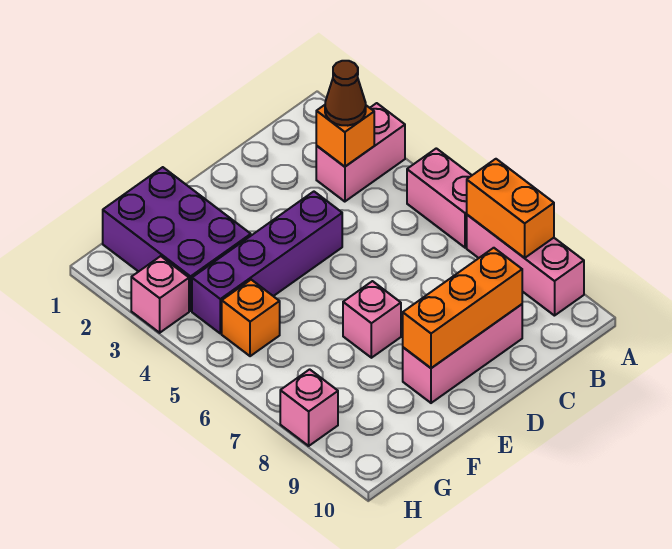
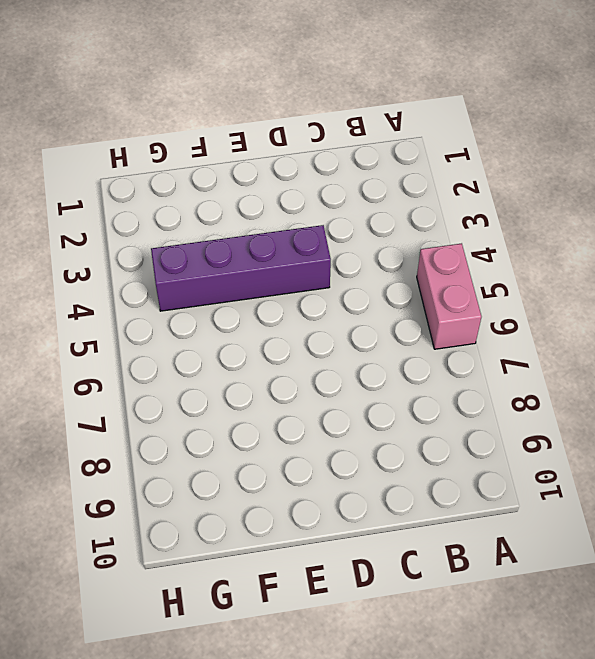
none -> pink brick A3:B3 level 1
none -> pink brick A7:A9 level 1
none -> pink brick C9:E9 level 1

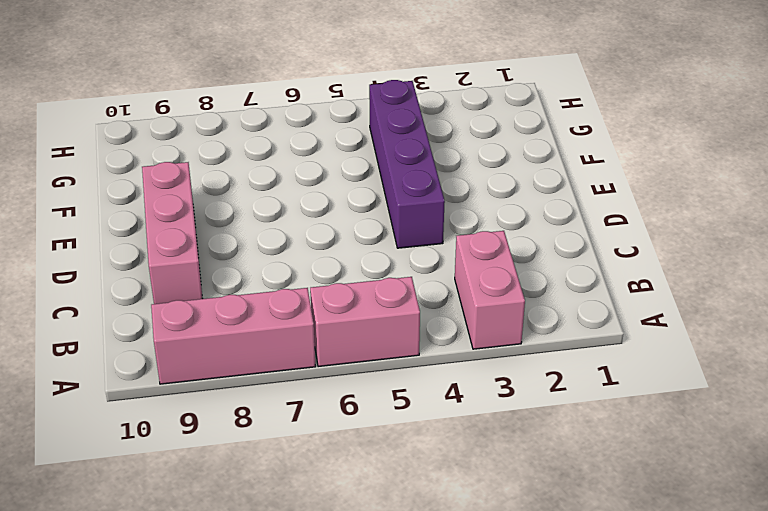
none -> pink brick E7 level 1
none -> purple brick F1:G3 level 1
none -> orange brick G5 level 1

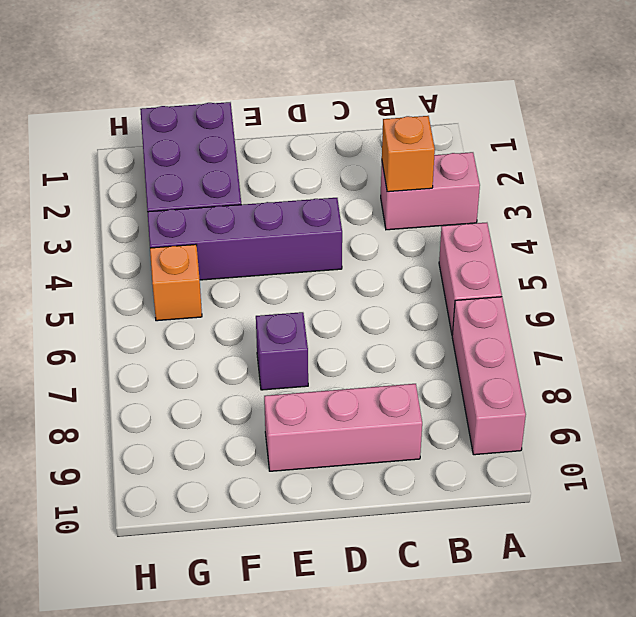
purple brick E7 level 1 -> pink brick E7 level 1
none -> pink brick H3 level 1
none -> pink brick H8 level 1
none -> orange brick A7:A8 level 2

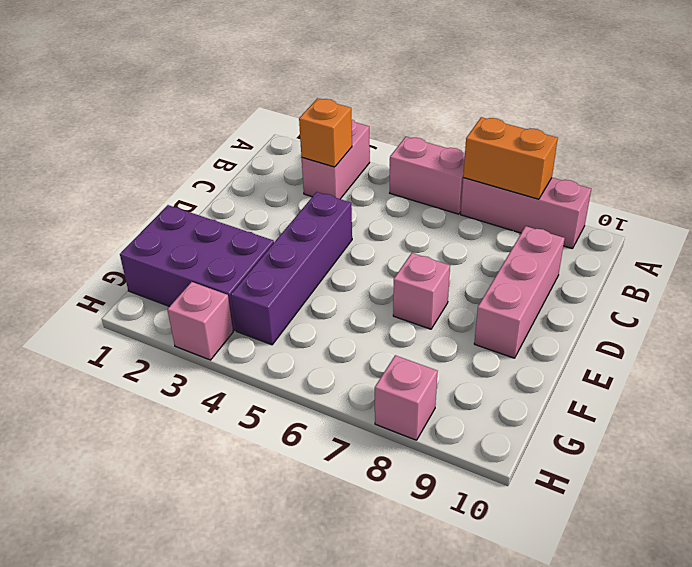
none -> orange brick G5 level 1
none -> orange brick C9:E9 level 2
none -> brown cone B3 level 3

